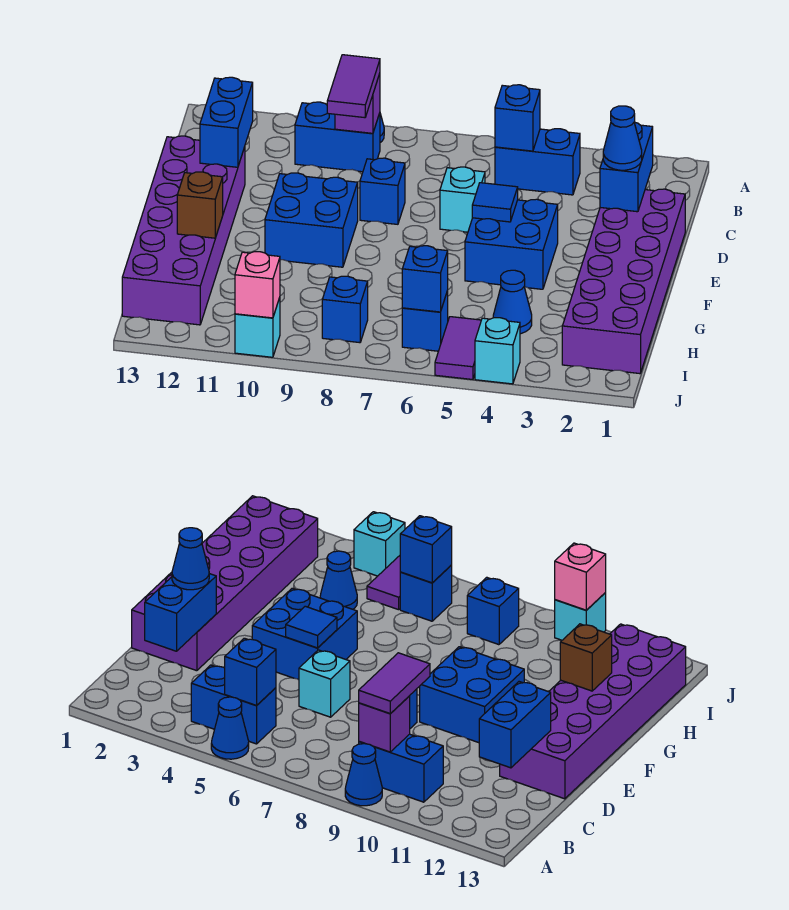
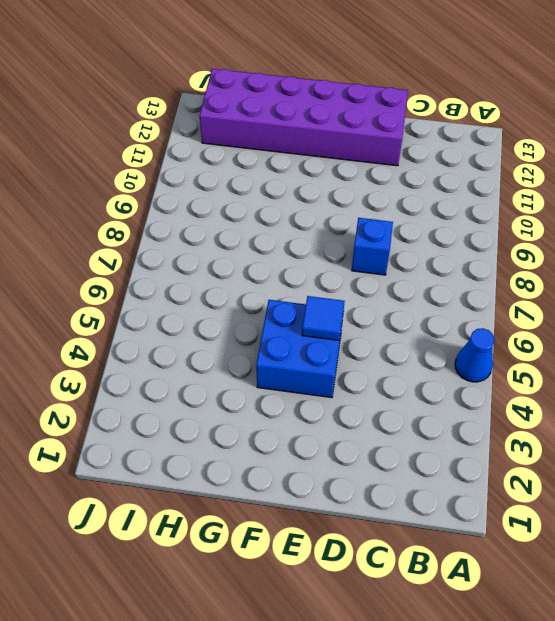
none -> blue cone A9 level 1
none -> blue brick B4:B5 level 1
none -> blue brick B9:B10 level 1

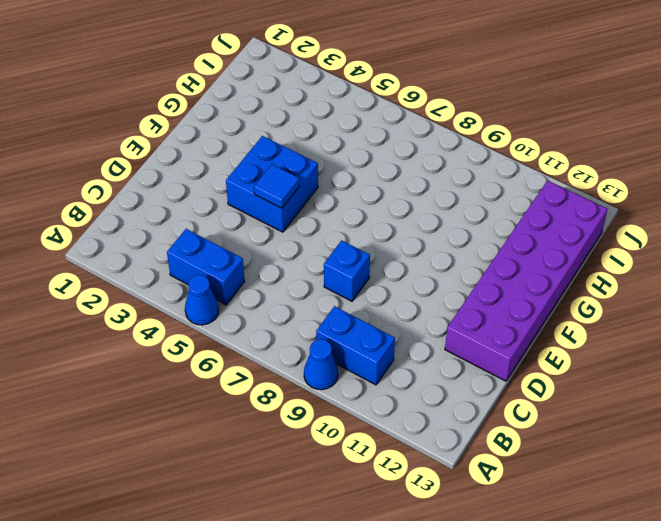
none -> purple brick D1:I2 level 1
none -> cyan brick D6 level 1
none -> blue brick E9:F10 level 1

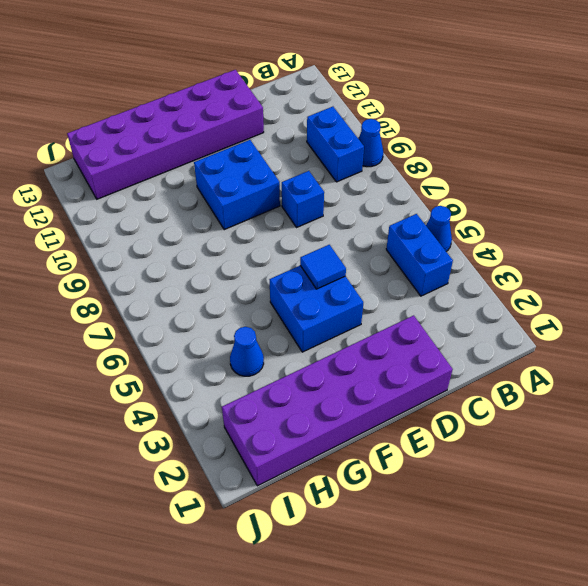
none -> cyan brick D6 level 1
none -> purple tile I5:J5 level 1
none -> blue brick I6 level 1

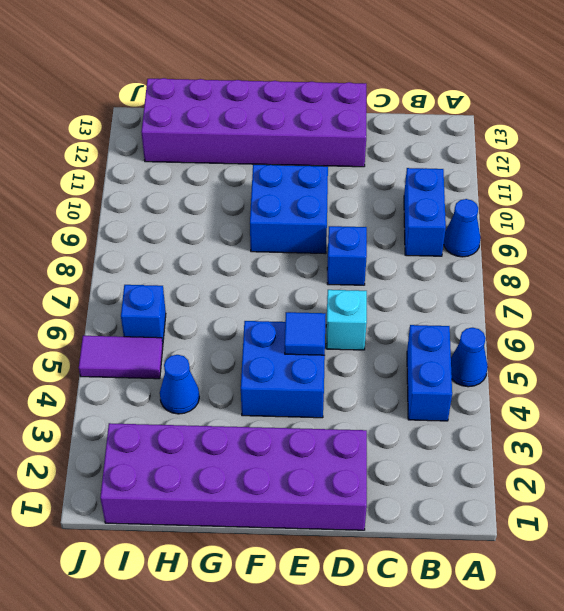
none -> blue brick I8 level 1
none -> cyan brick J4 level 1
none -> cyan brick J10 level 1

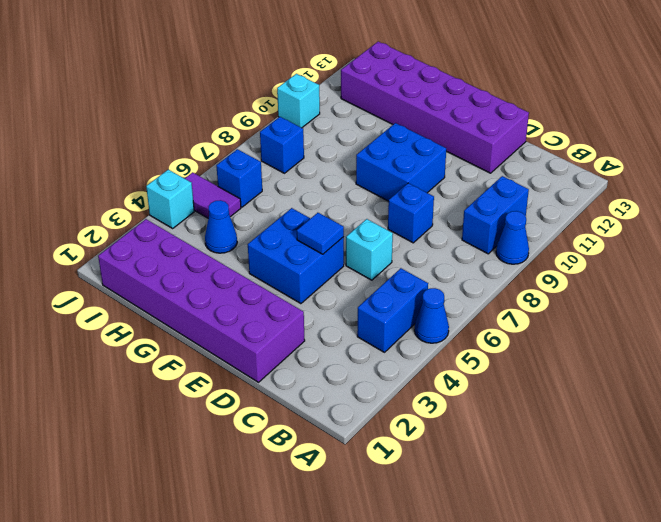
none -> blue brick B5 level 2
none -> purple brick B9 level 2
none -> blue brick C2:D2 level 2

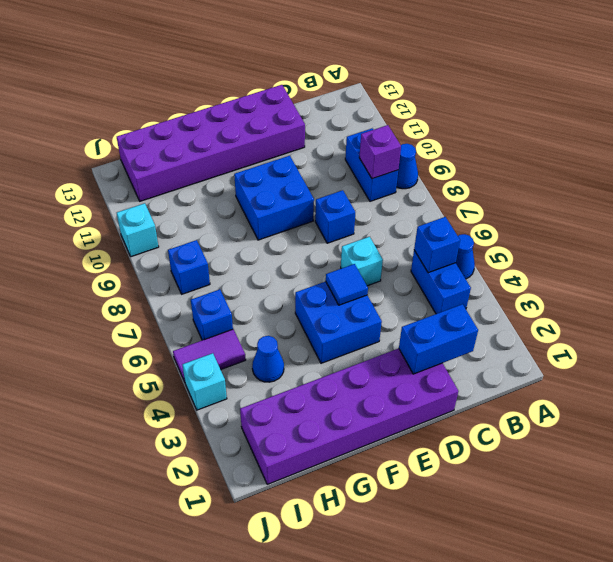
none -> blue brick C12:D12 level 2
none -> brown brick G12 level 2
none -> blue brick I6 level 2

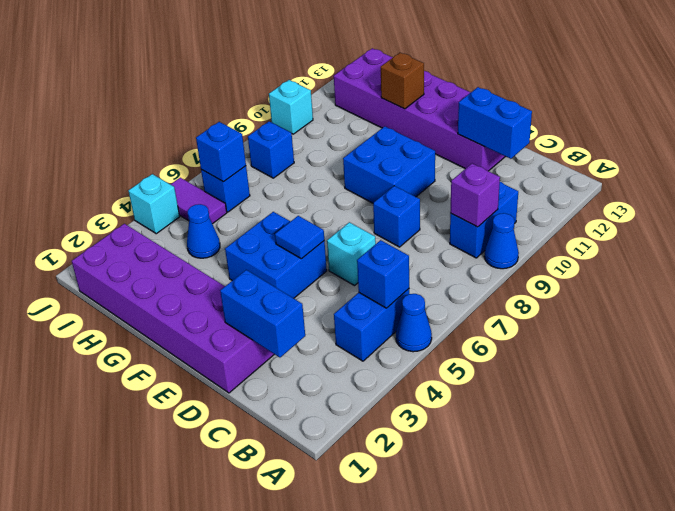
none -> pink brick J10 level 2
none -> purple tile B9:C9 level 3
none -> blue cone D2 level 3

